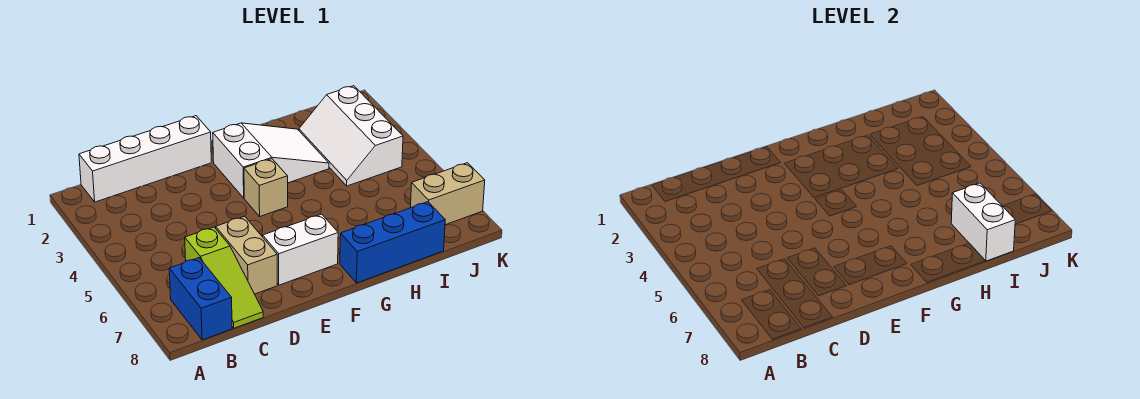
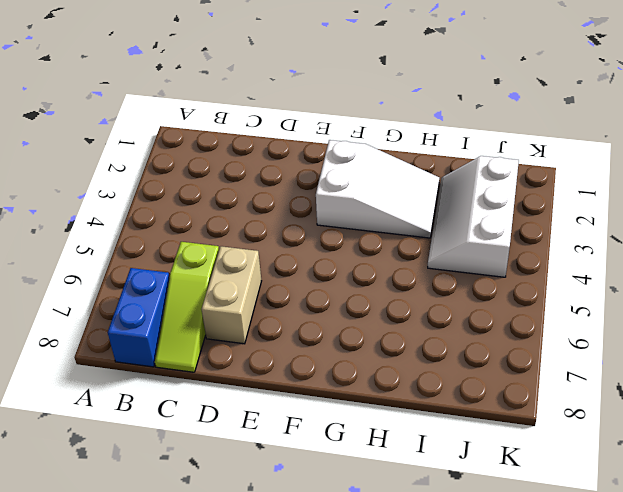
none -> white brick B1:E1 level 1
none -> white brick E7:F7 level 1

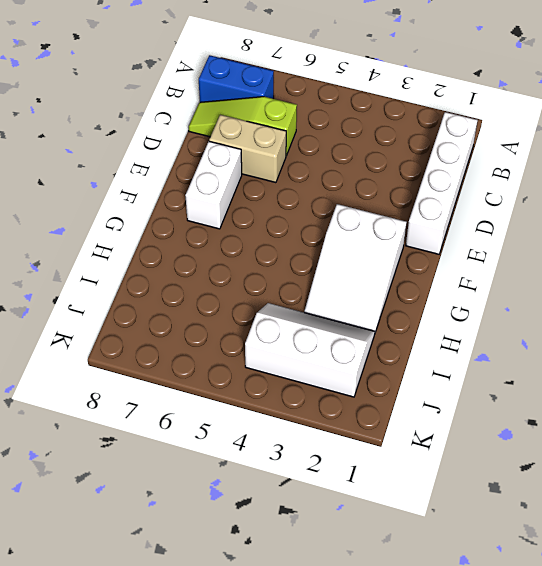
none -> tan brick F4 level 1
none -> blue brick G8:I8 level 1

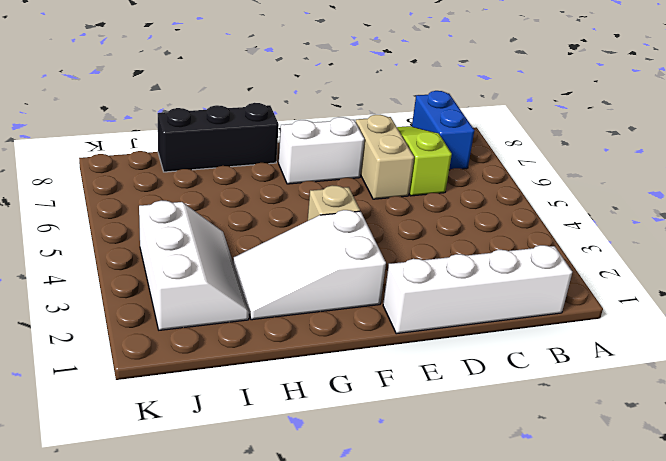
black brick G8:I8 level 1 -> blue brick G8:I8 level 1
none -> tan brick J7:K7 level 1
none -> white brick I7:I8 level 2

